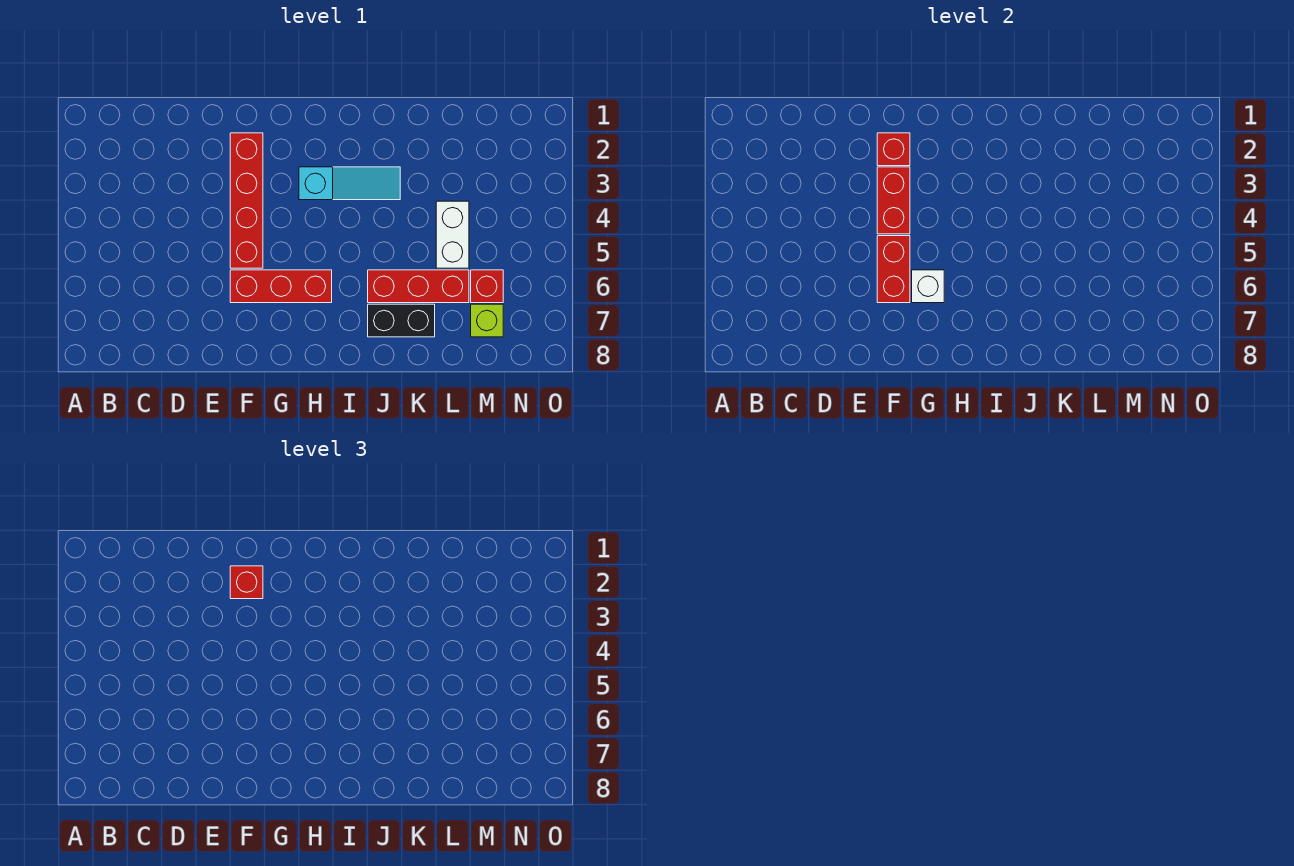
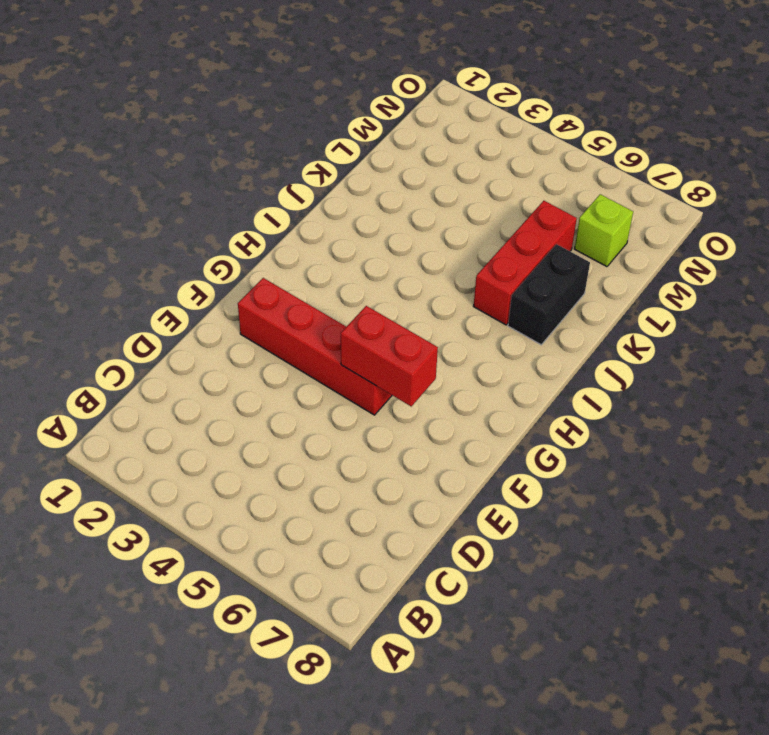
none -> red brick F6:H6 level 1
none -> cyan slope H3:J3 level 1 top H
none -> white brick L4:L5 level 1

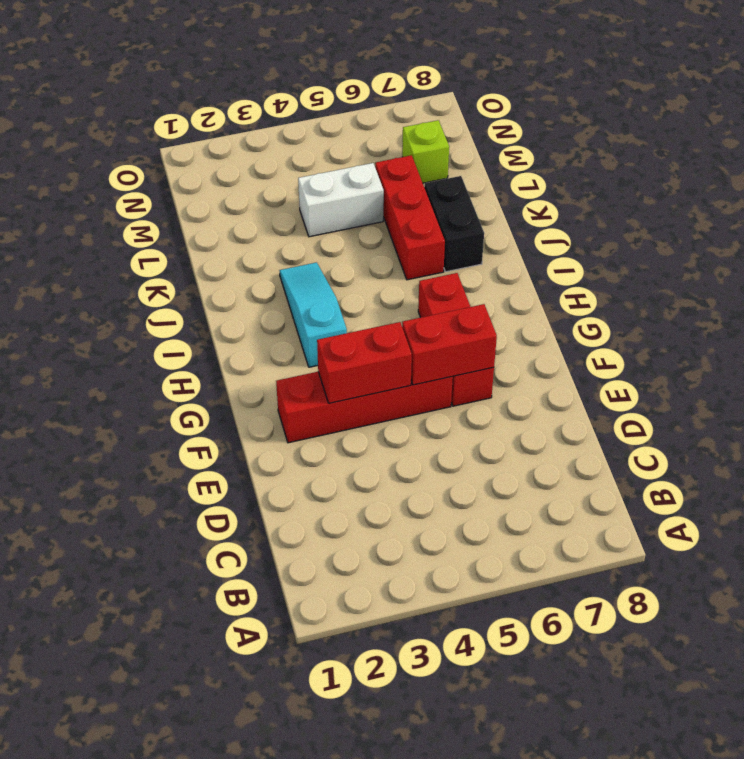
none -> red brick M6 level 1
none -> red brick F2 level 2
none -> white brick G6 level 2

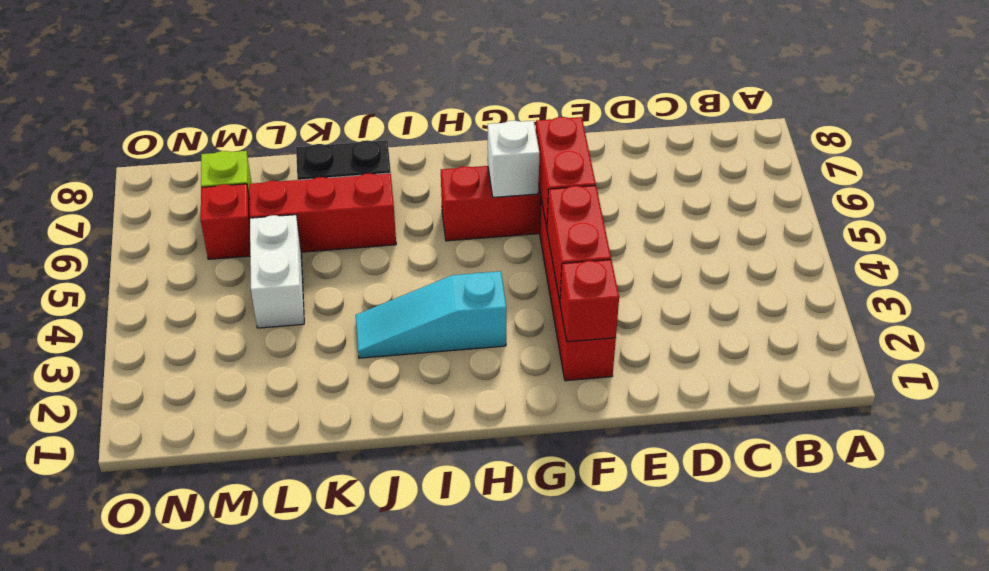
none -> red brick F2 level 3

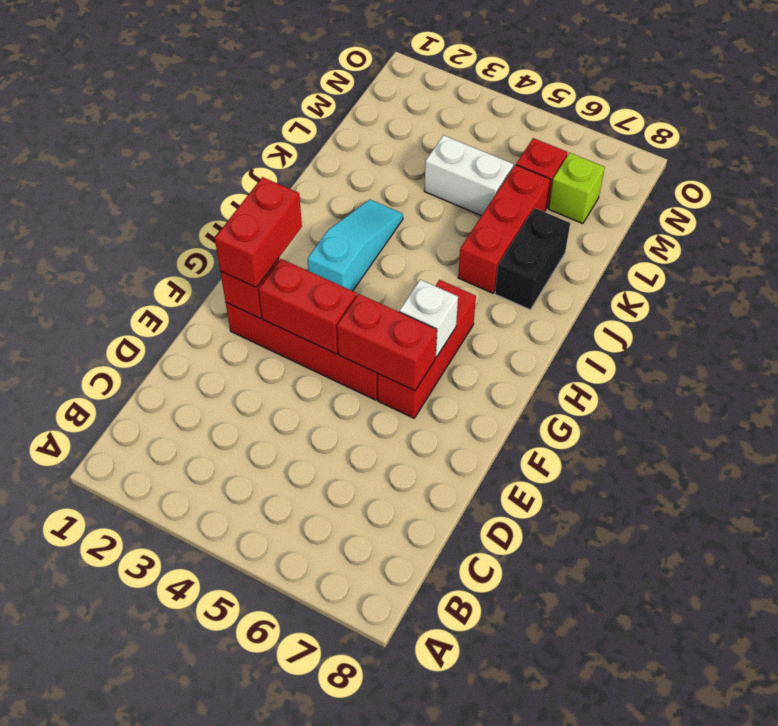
red brick F2:G2 level 3 -> red brick F2 level 3

